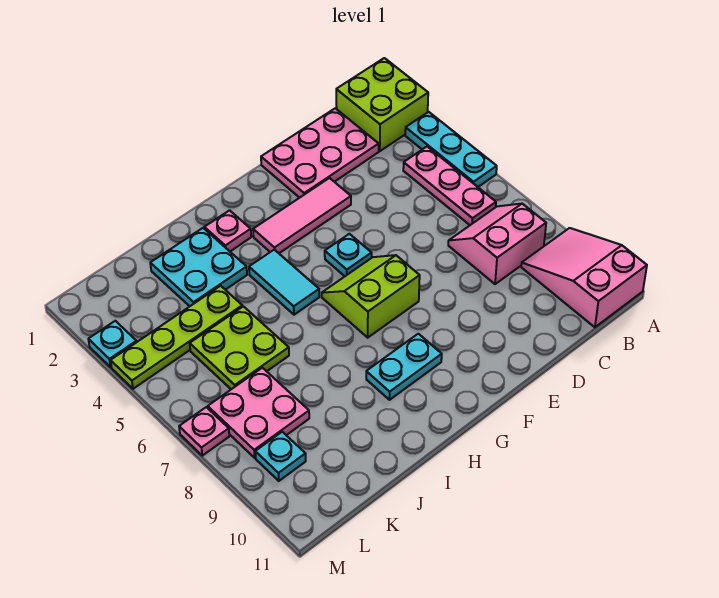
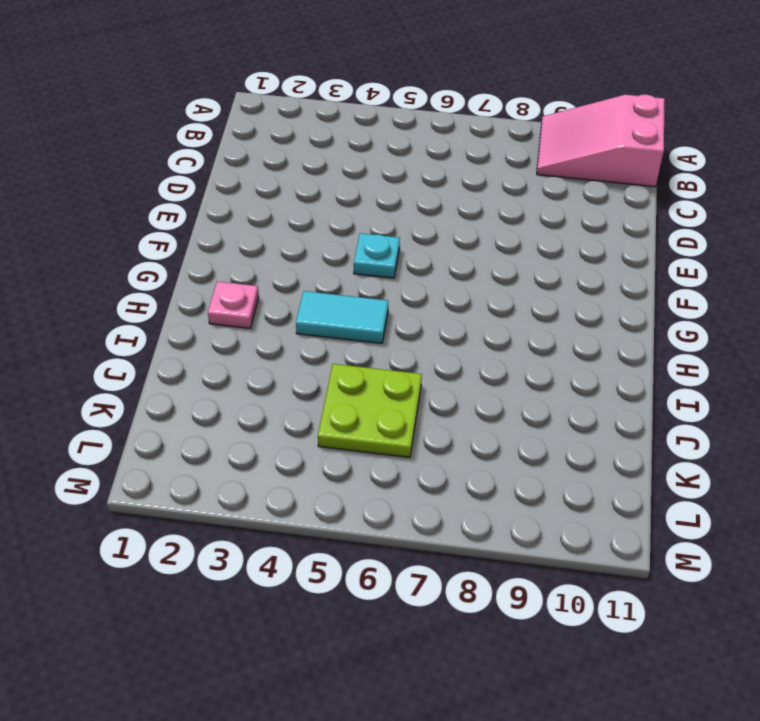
none -> lime brick A1:B2 level 1
none -> cyan plate A3:A5 level 1
none -> pink plate B4:B6 level 1

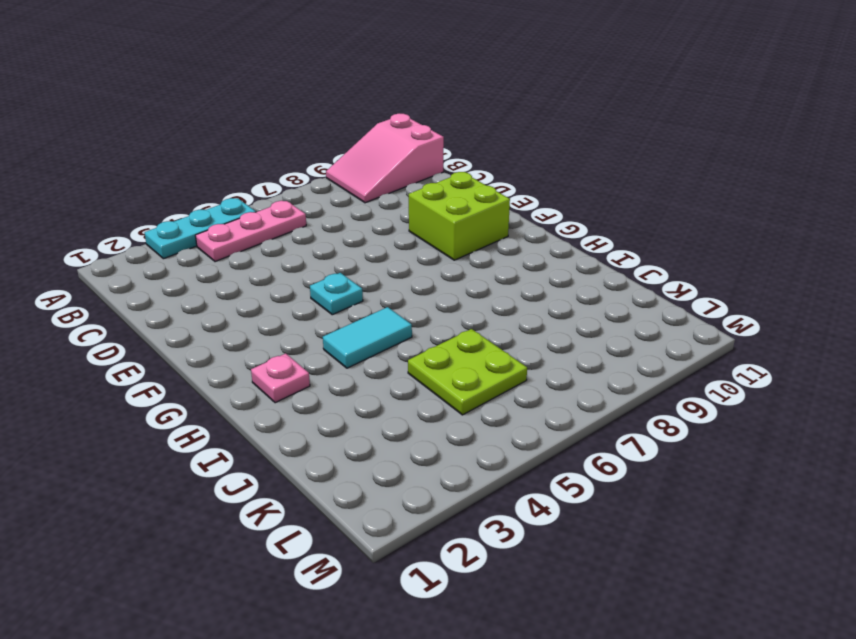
lime brick E9:F10 level 1 -> lime brick A1:B2 level 1
none -> pink slope B7:C8 level 1 top 8
none -> pink plate C1:E2 level 1
none -> pink tile E3:G3 level 1

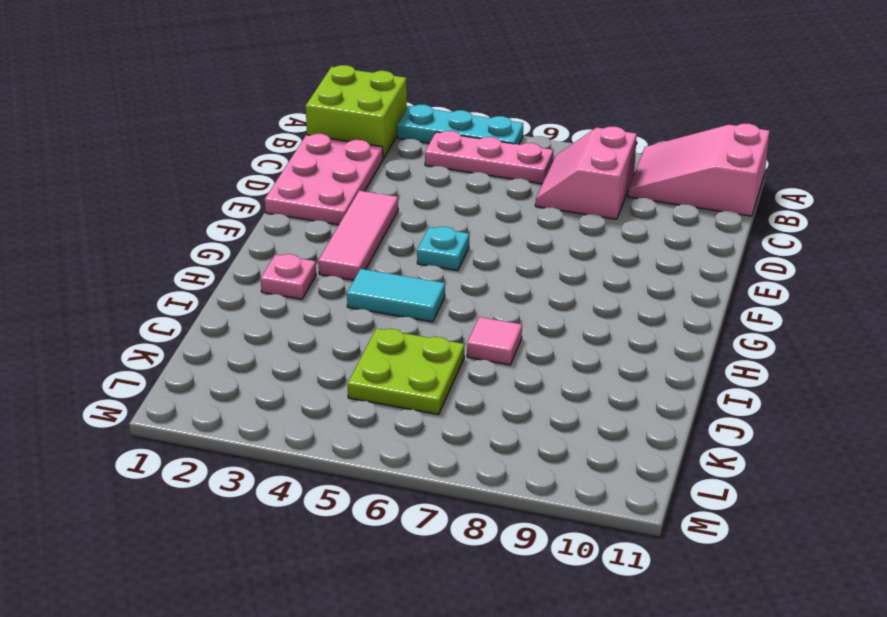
pink tile I7 level 1 -> none
none -> lime slope F6:G7 level 1 top 7
none -> cyan plate G9:H9 level 1
none -> cyan plate I2:J3 level 1

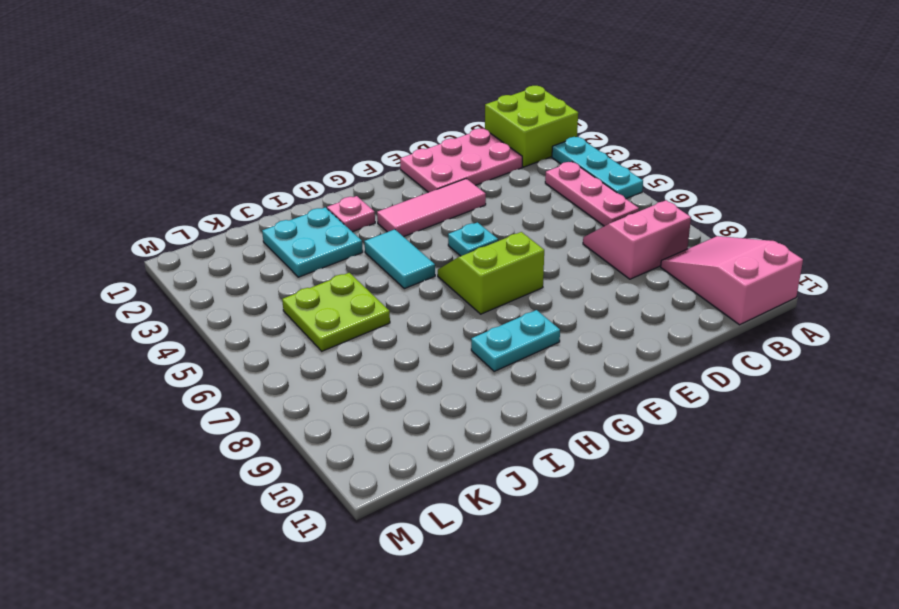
none -> lime plate J4:M4 level 1
none -> pink plate K7:L8 level 1
none -> cyan plate L9 level 1

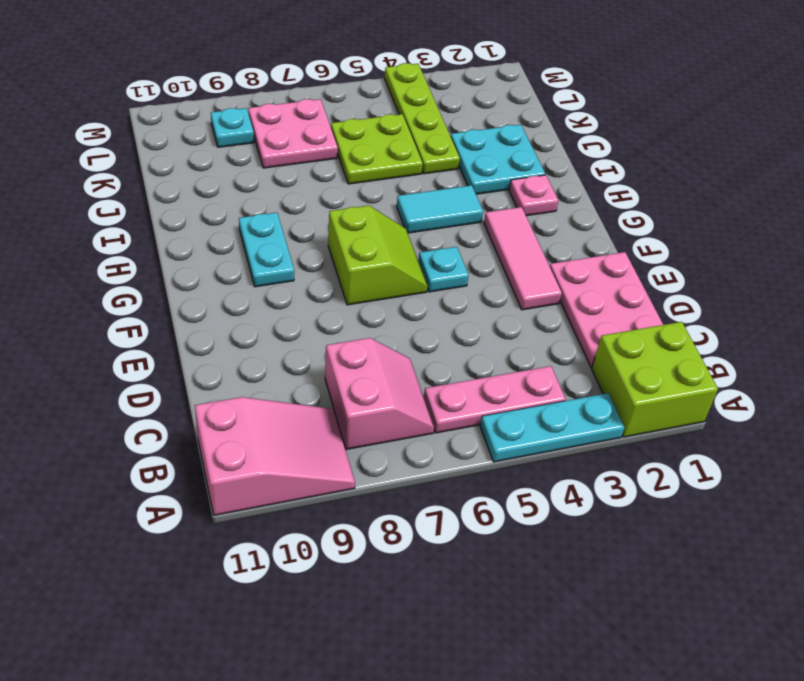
none -> cyan plate M3 level 1
none -> pink plate M7 level 1

